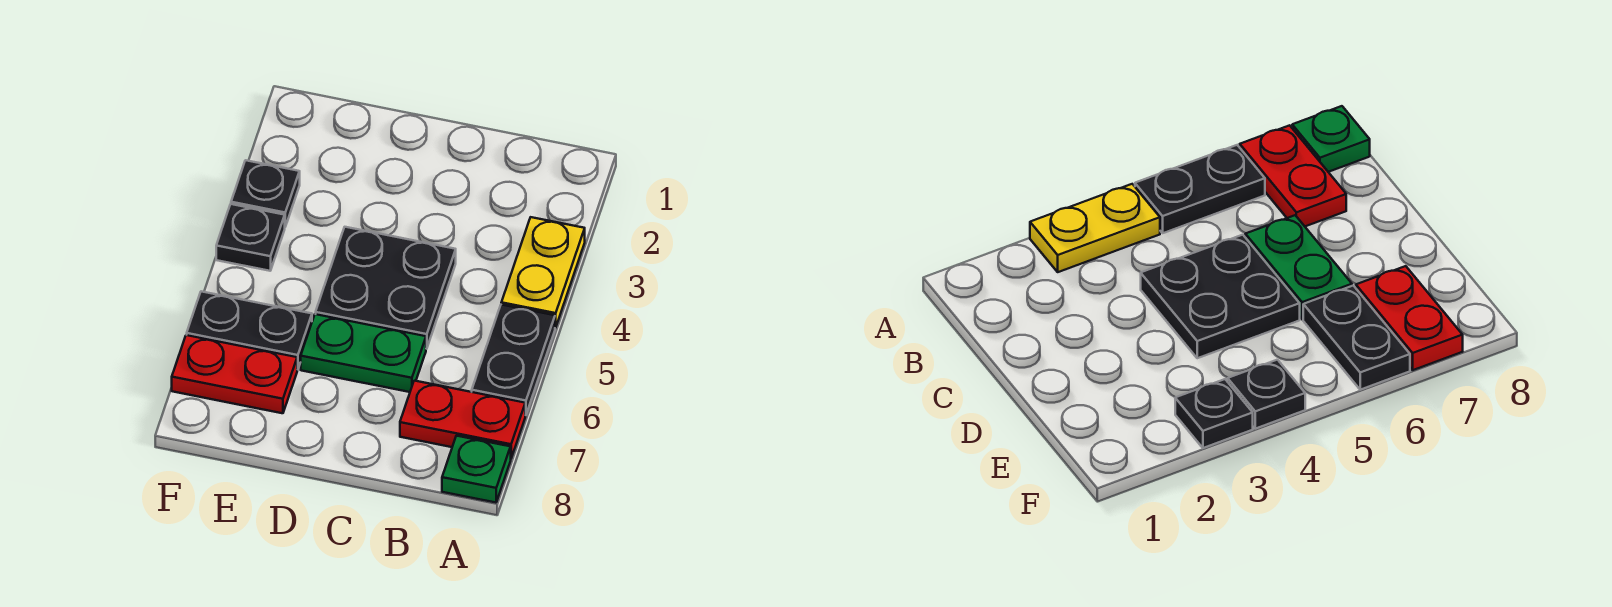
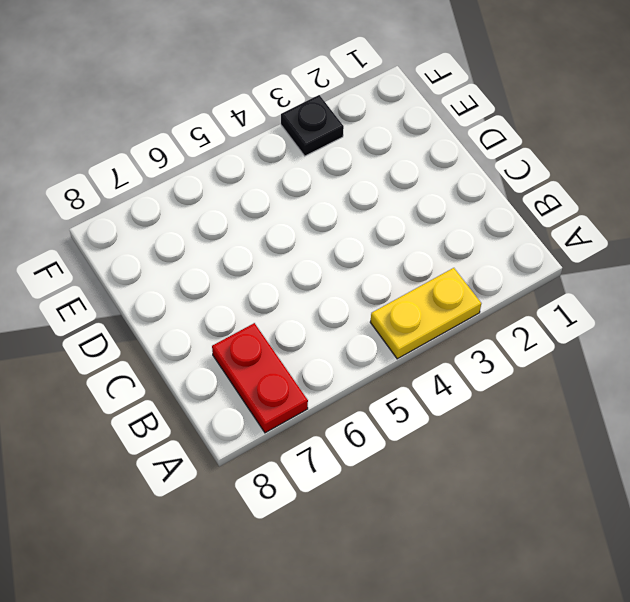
none -> black plate A5:A6 level 1
none -> green plate A8 level 1

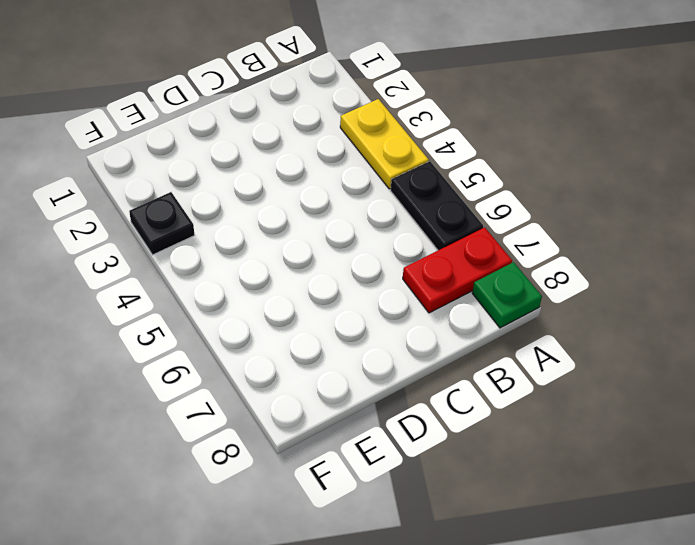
none -> black plate C4:D5 level 1
none -> green plate C6:D6 level 1

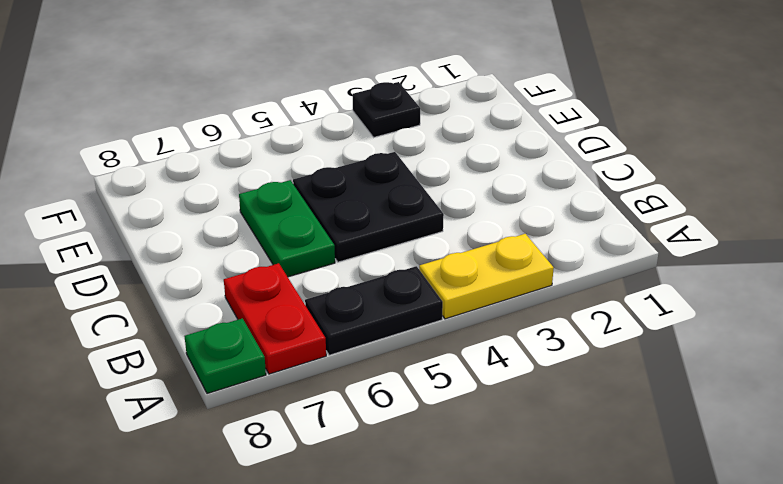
none -> black plate E6:F6 level 1
none -> red plate E7:F7 level 1

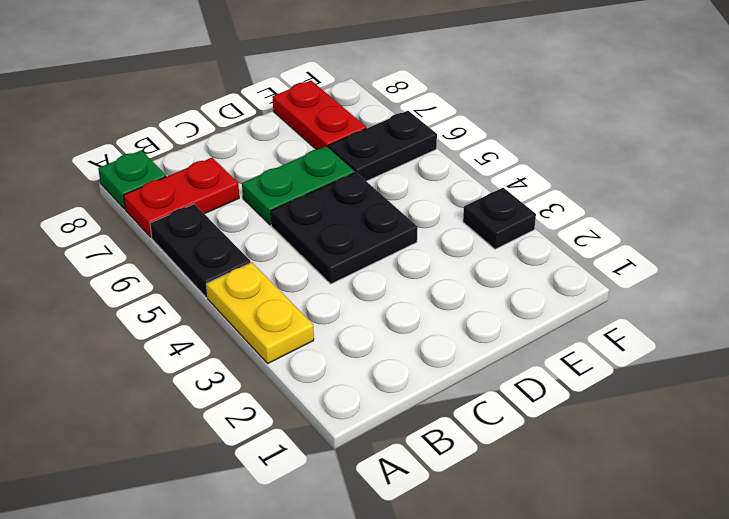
red plate E7:E8 level 1 -> red plate E7:F7 level 1
none -> black plate F4 level 1

